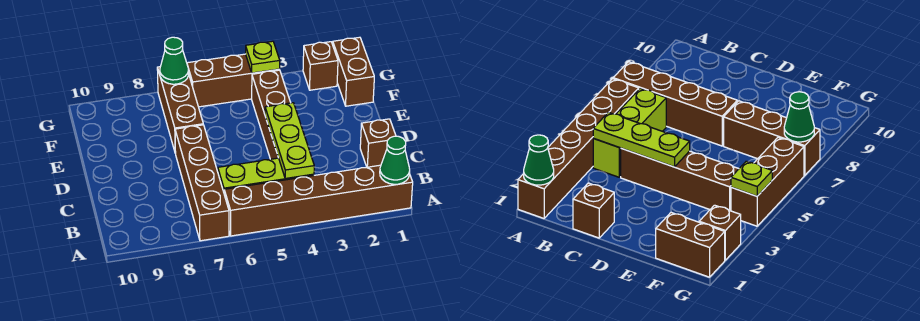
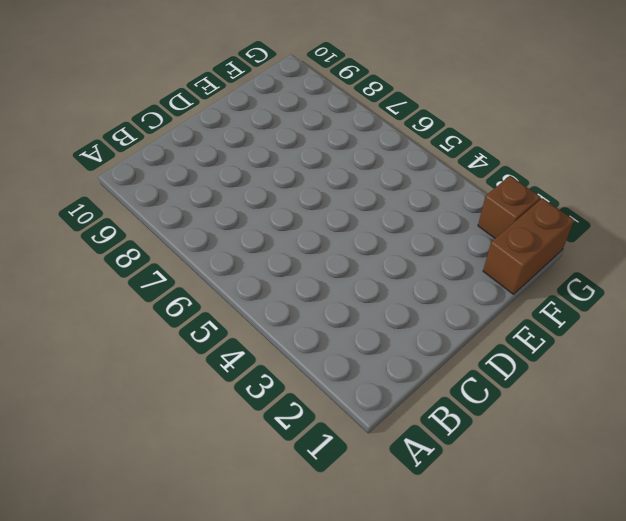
none -> brown brick A1:A6 level 1
none -> brown brick A7:D7 level 1
none -> lime brick B4:B6 level 1

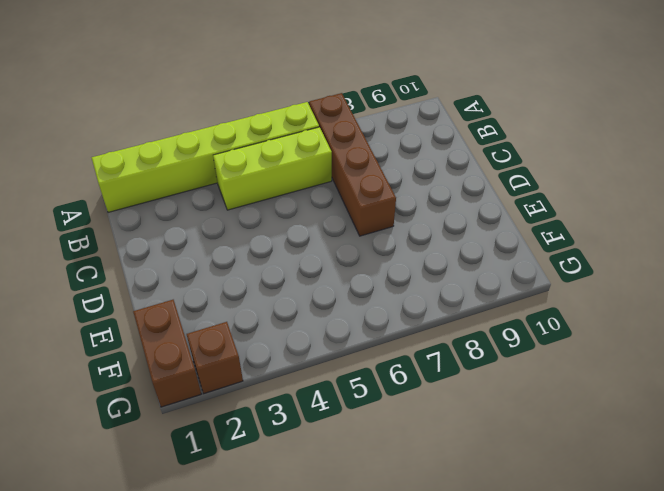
lime brick A1:A6 level 1 -> brown brick A1:A6 level 1
none -> brown brick C1 level 1
none -> brown brick C4:F4 level 1
none -> brown brick E7:G7 level 1

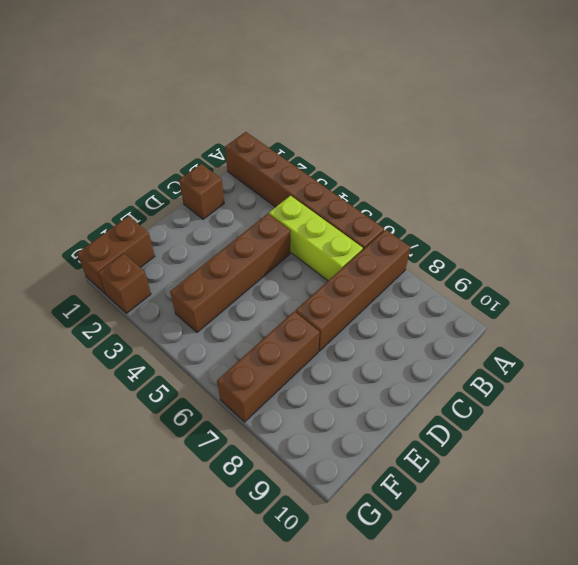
none -> brown brick G4:G6 level 1
none -> green cone A1 level 2
none -> lime plate B4:D4 level 2

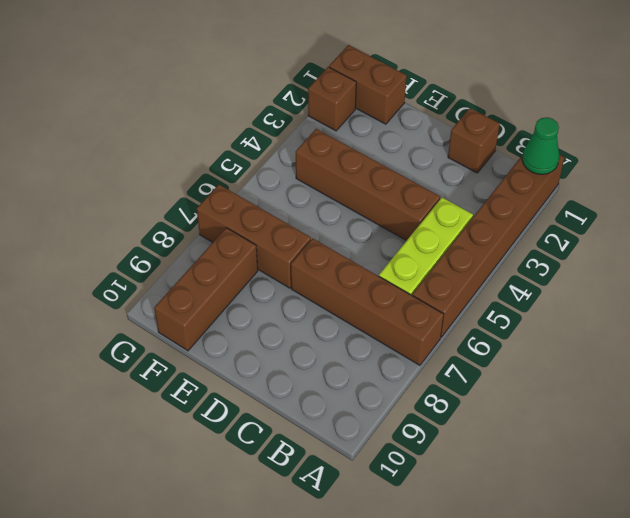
brown brick F8:F10 level 1 -> brown brick G4:G6 level 1
none -> lime plate B4:D4 level 2
none -> lime plate G4 level 2
none -> green cone G7 level 2

